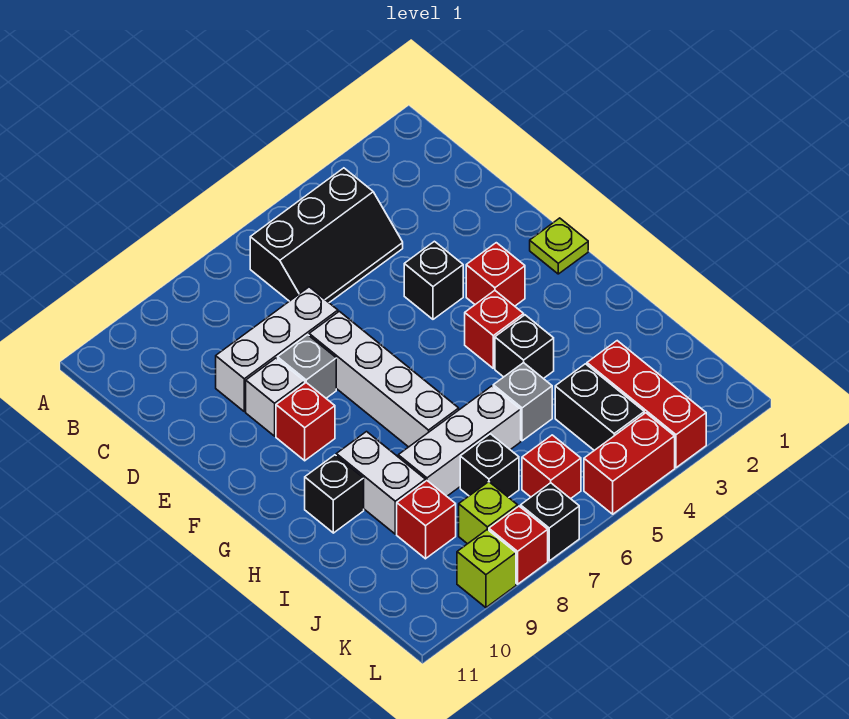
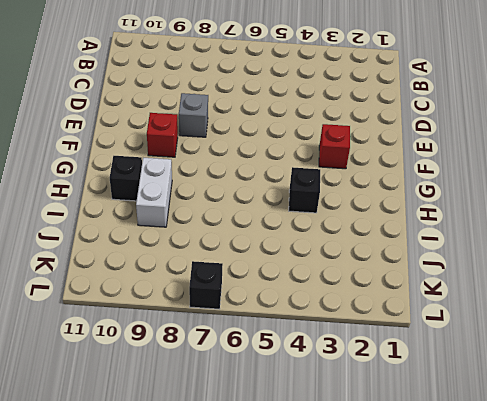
none -> black slope B4:C6 level 1 top B
none -> white brick D7:D9 level 1
none -> black brick E4 level 1

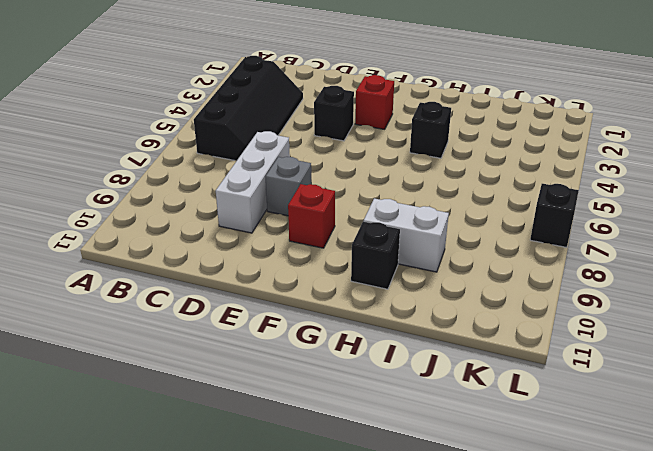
black slope B3:C6 level 1 top B -> black slope B4:C6 level 1 top B
none -> white brick E7:H7 level 1
none -> white brick E9 level 1
none -> lime plate F1 level 1

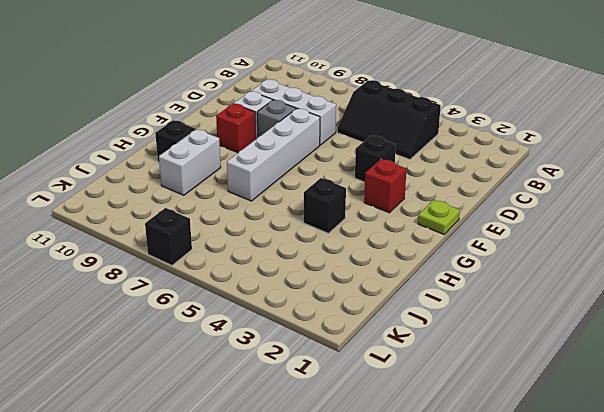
none -> red brick G4 level 1
none -> grey brick I5 level 1
none -> white brick I6:I8 level 1

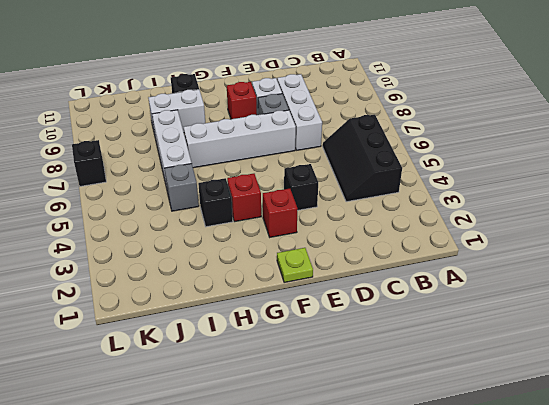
none -> red brick J3:L3 level 1
none -> black brick J4:K4 level 1
none -> black brick J7 level 1

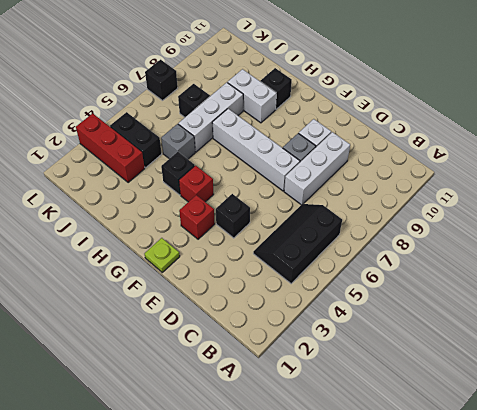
none -> red brick F9 level 1
none -> red brick J9 level 1
none -> red brick K6 level 1

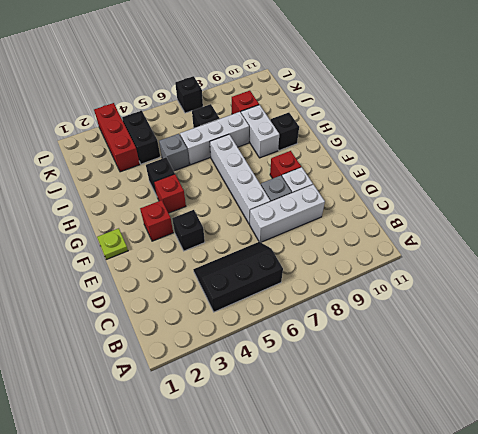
none -> red brick K6 level 1
none -> lime brick K8 level 1
none -> red brick L4:L5 level 1

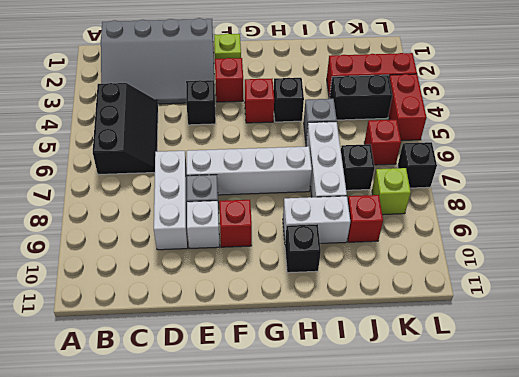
grey slope B1:E3 level 1 top 1 -> none
none -> red brick L8 level 1
none -> lime brick L9 level 1

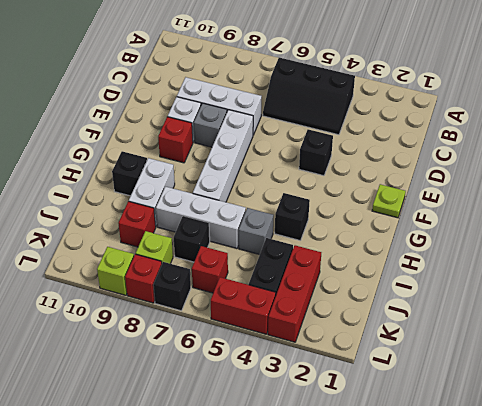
none -> red brick F3 level 1
none -> red brick G4 level 1

